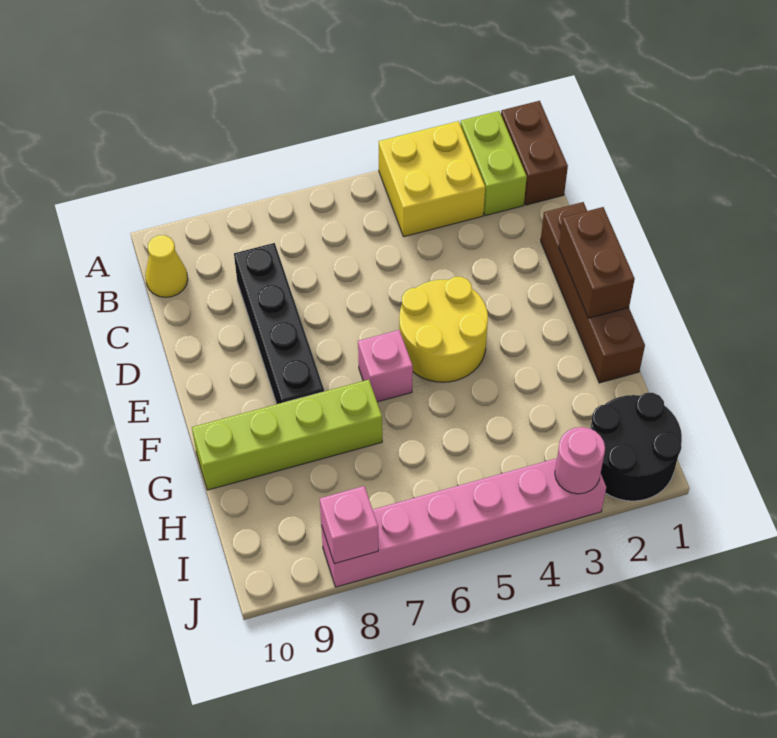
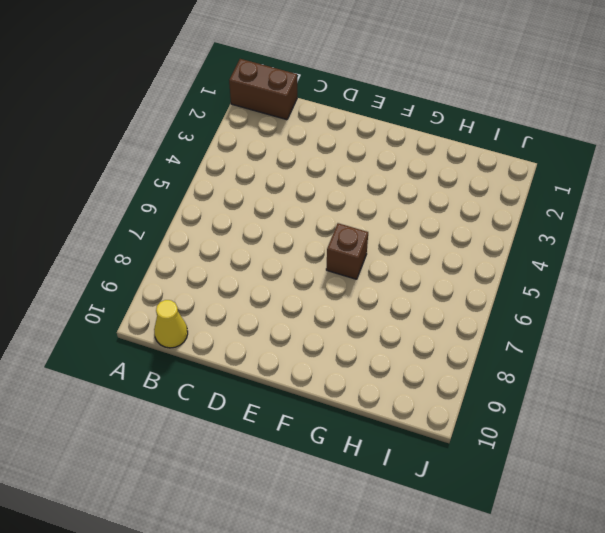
brown brick F6 level 1 -> pink brick F6 level 1
none -> lime brick A2:B2 level 1
none -> yellow brick A3:B4 level 1
none -> black brick C8:F8 level 1

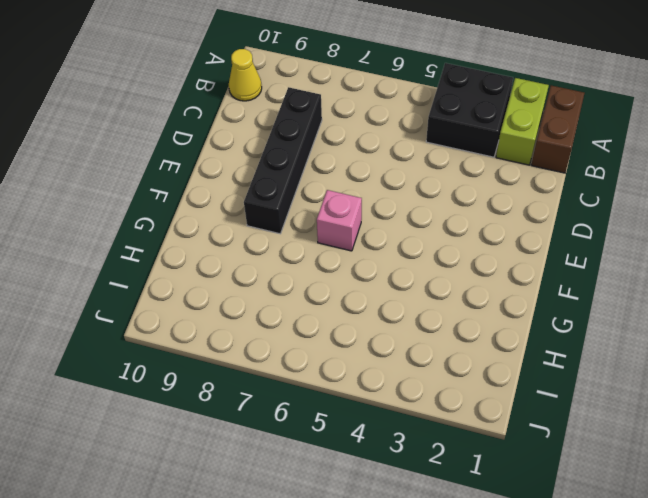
black brick A3:B4 level 1 -> yellow brick A3:B4 level 1
none -> brown brick D1:G1 level 1
none -> yellow round brick E4:F5 level 1
none -> lime brick G7:G10 level 1

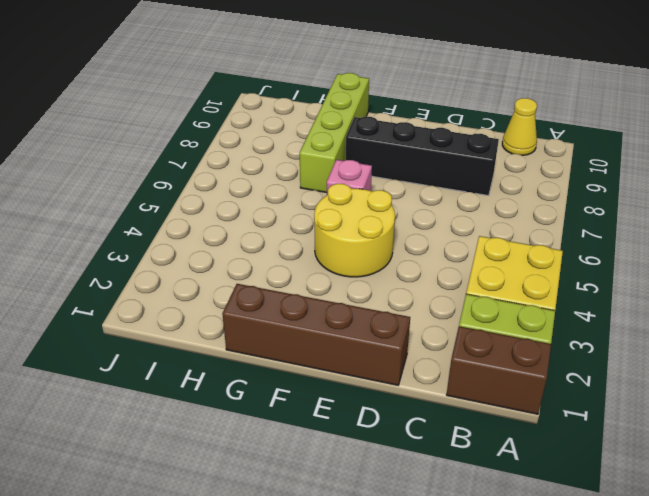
none -> black round brick I1:J2 level 1
none -> pink brick J3:J8 level 1
none -> brown brick E1:F1 level 2

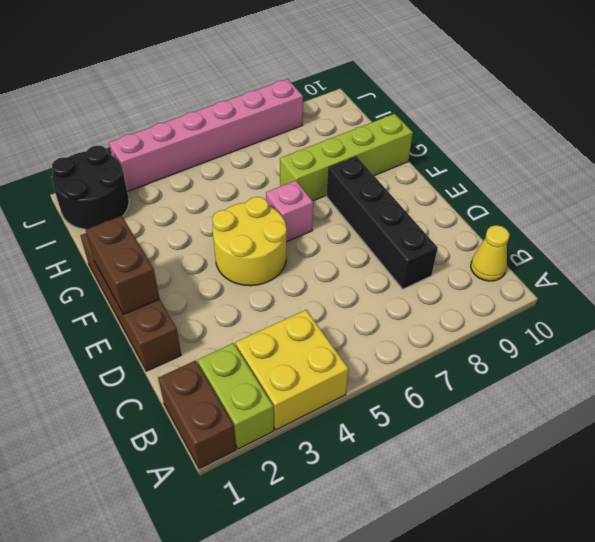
none -> pink round brick J3 level 2
none -> pink brick J8 level 2

